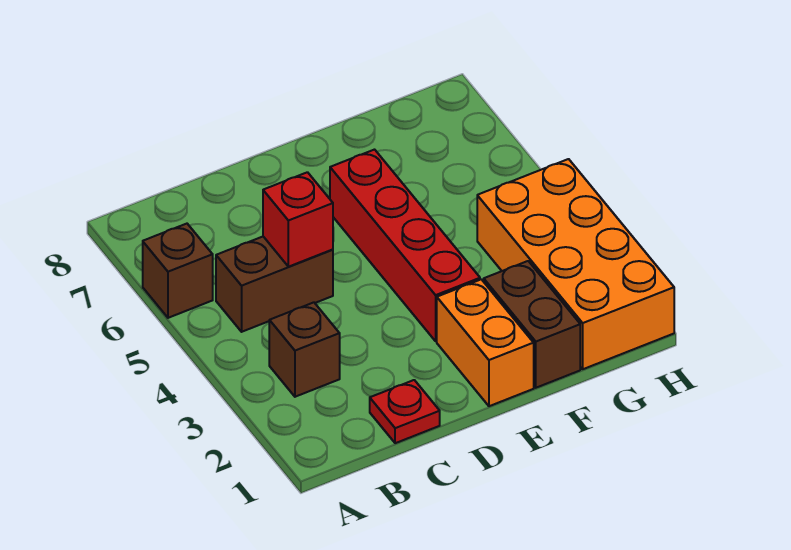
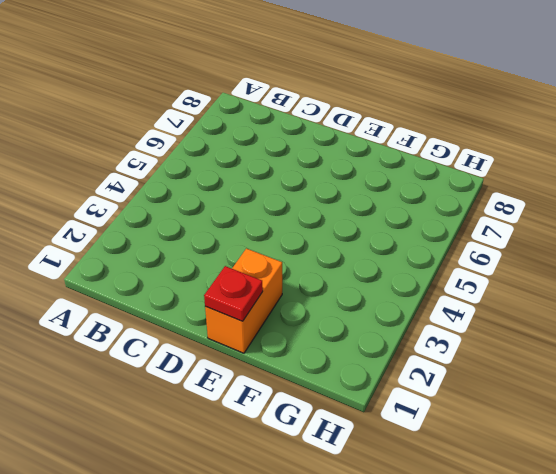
red plate E1 level 2 -> red plate C1 level 1
none -> brown brick A6 level 1
none -> brown brick B3 level 1

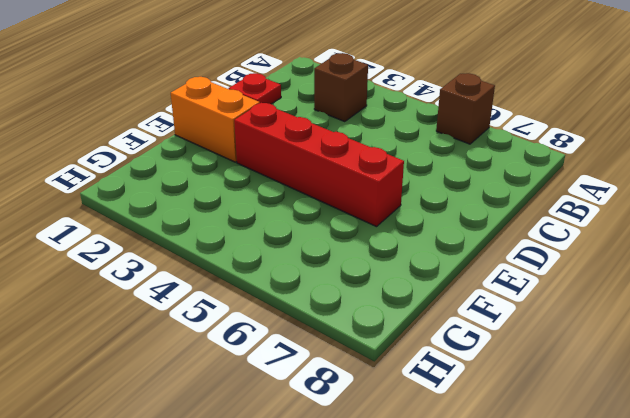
none -> brown brick B5:C5 level 1
none -> brown brick F1:F2 level 1

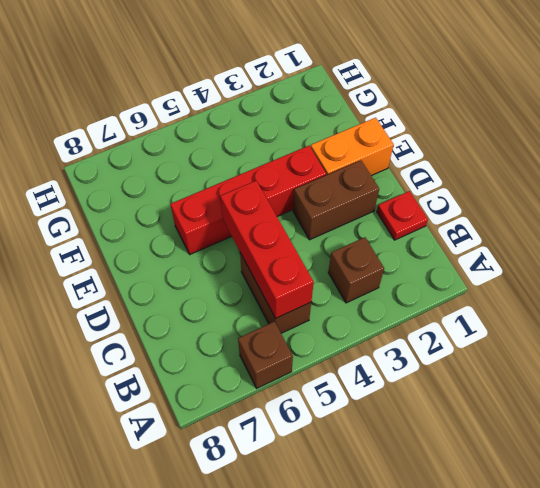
red brick B5:D5 level 2 -> red brick C5 level 2
brown brick D2:D3 level 1 -> brown brick F1:F2 level 1
none -> orange brick G1:H4 level 1

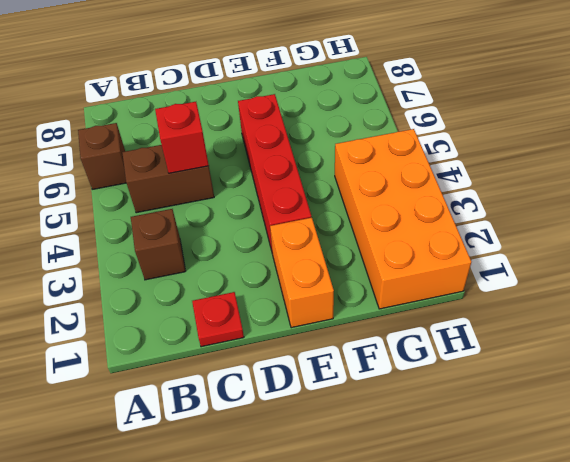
none -> brown brick F1:F2 level 1

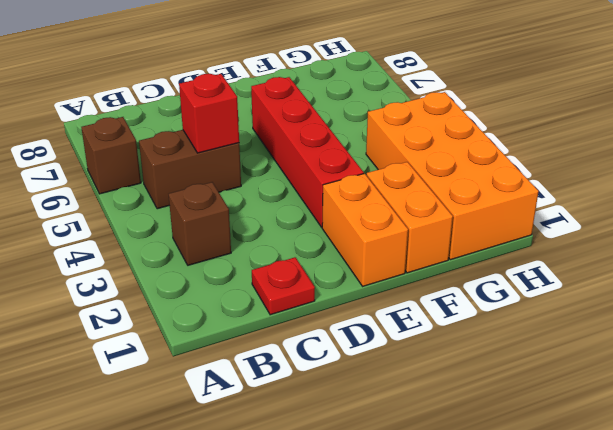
orange brick F1:F2 level 1 -> brown brick F1:F2 level 1

